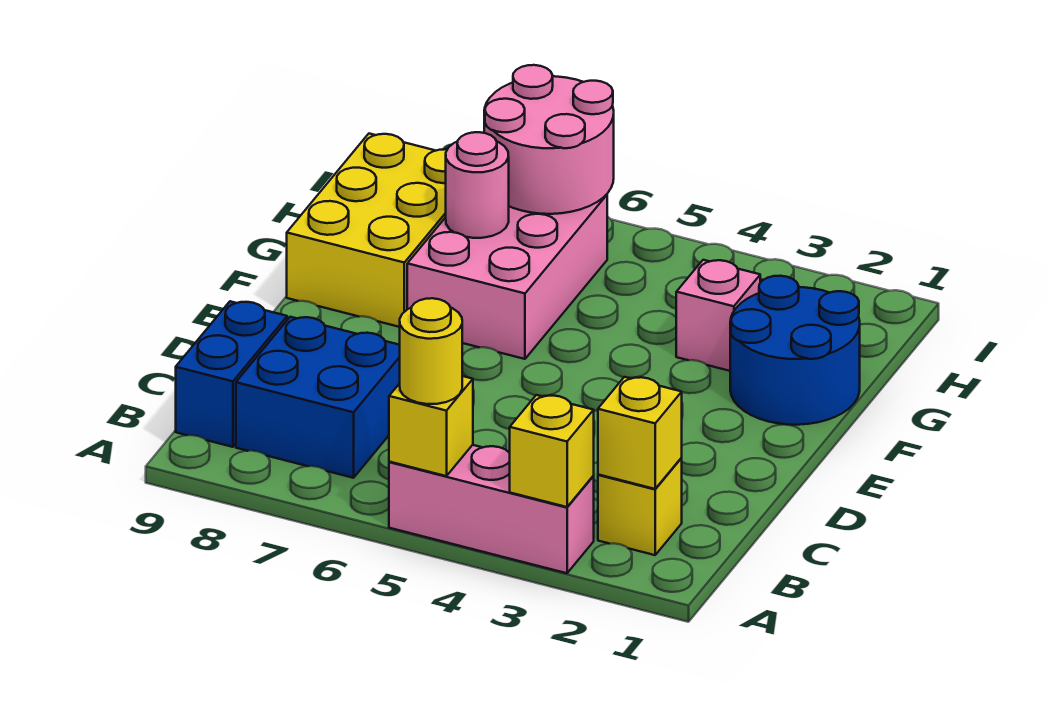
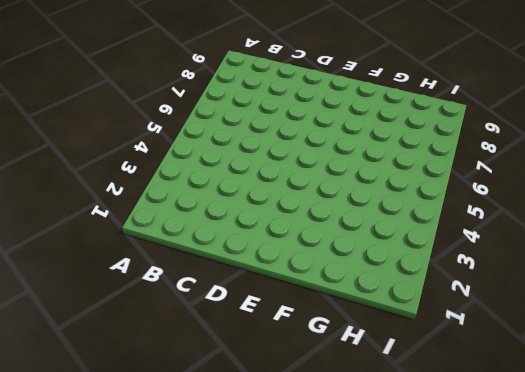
none -> pink brick A3:A5 level 1
none -> yellow brick B2 level 1
none -> blue brick B7:C8 level 1

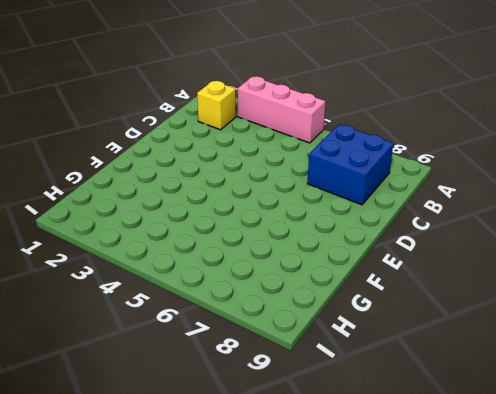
none -> blue brick B9:C9 level 1
none -> blue round brick F1:G2 level 1
none -> pink brick F6:H7 level 1

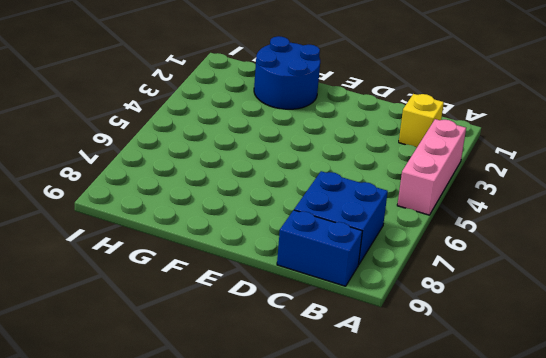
none -> pink brick F6:H7 level 1
none -> yellow brick F8:H9 level 1
none -> pink brick G3 level 1

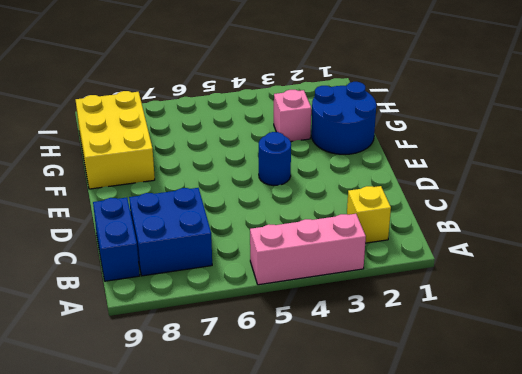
blue round brick E4 level 1 -> none
none -> pink brick F6:H7 level 1
none -> yellow brick A3 level 2
none -> yellow brick A5 level 2

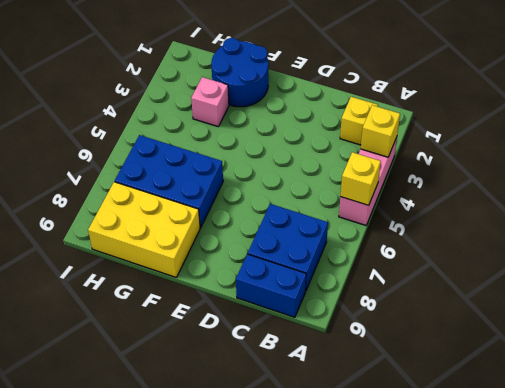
blue brick F6:H7 level 1 -> pink brick F6:H7 level 1
none -> yellow brick B2 level 2
none -> pink round brick G7 level 2
none -> pink round brick H6:I7 level 2

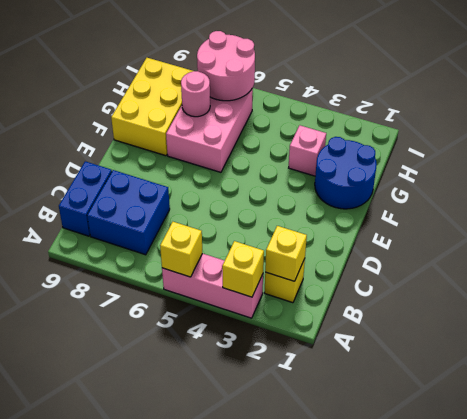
none -> yellow round brick A5 level 3

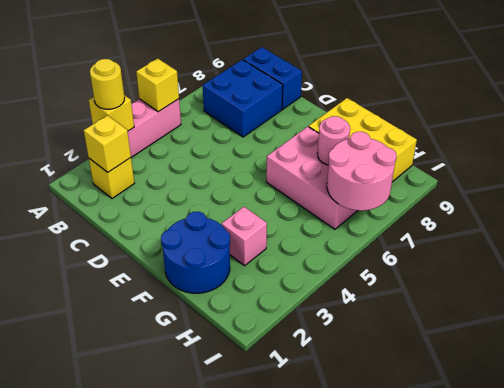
yellow round brick A3 level 3 -> yellow round brick A5 level 3

